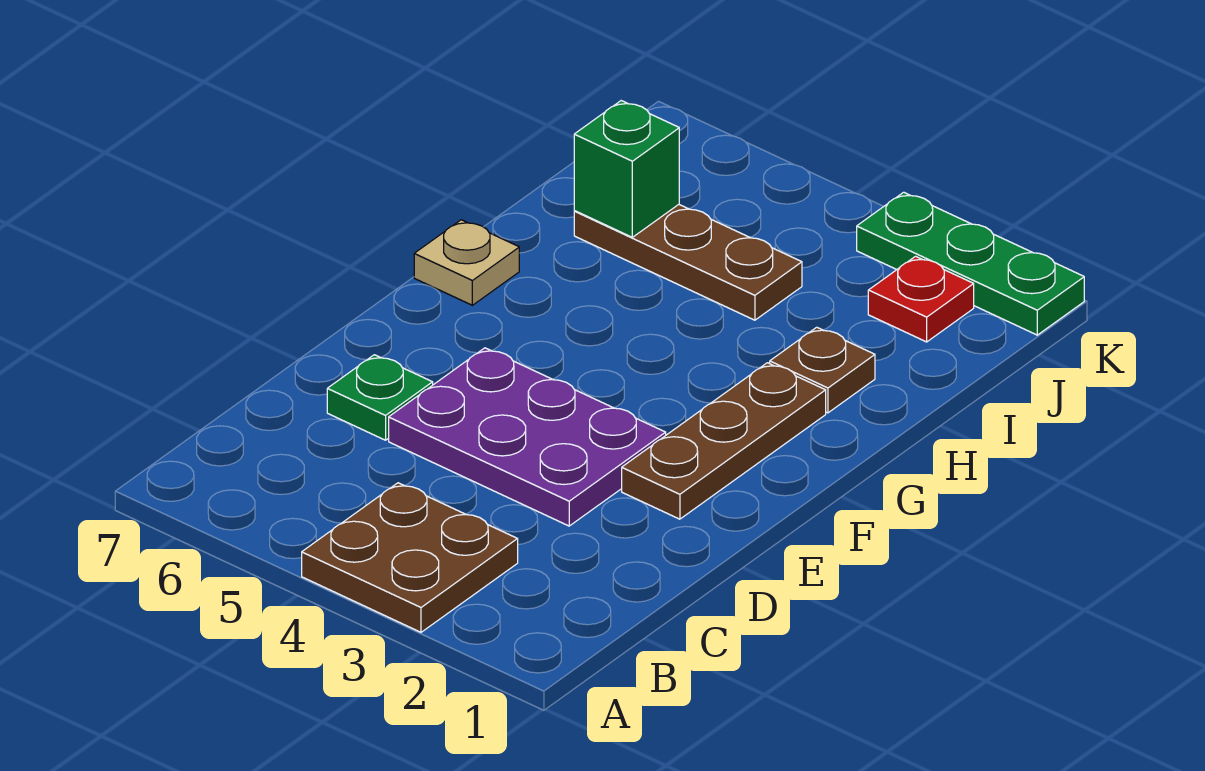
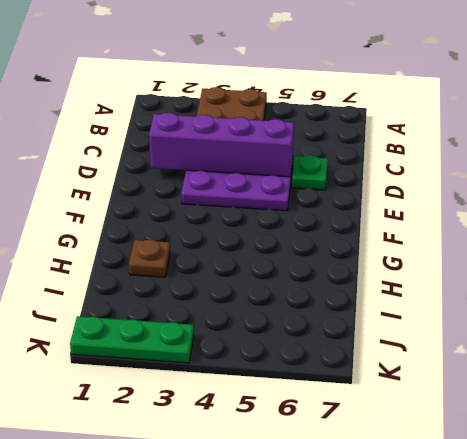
purple brick D2:D5 level 2 -> none
none -> brown plate E2:G2 level 1
none -> tan plate G7 level 1

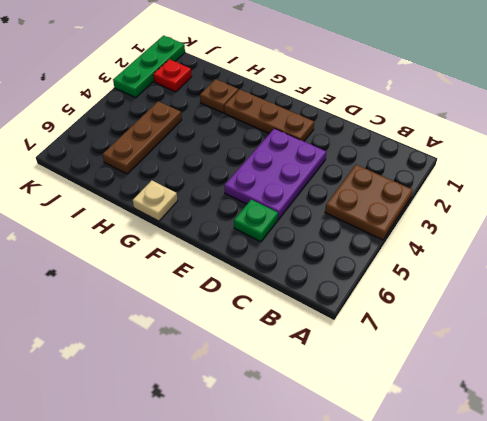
none -> green brick I6 level 2

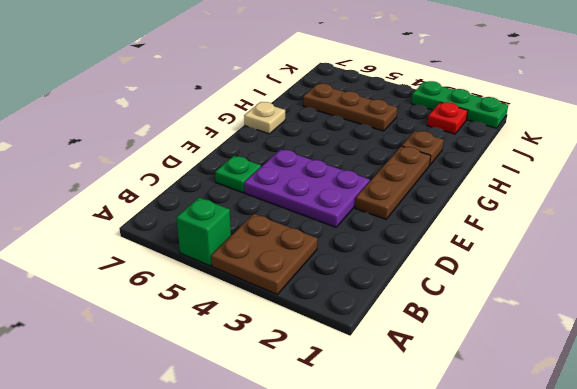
green brick A5 level 1 -> green brick I6 level 2

